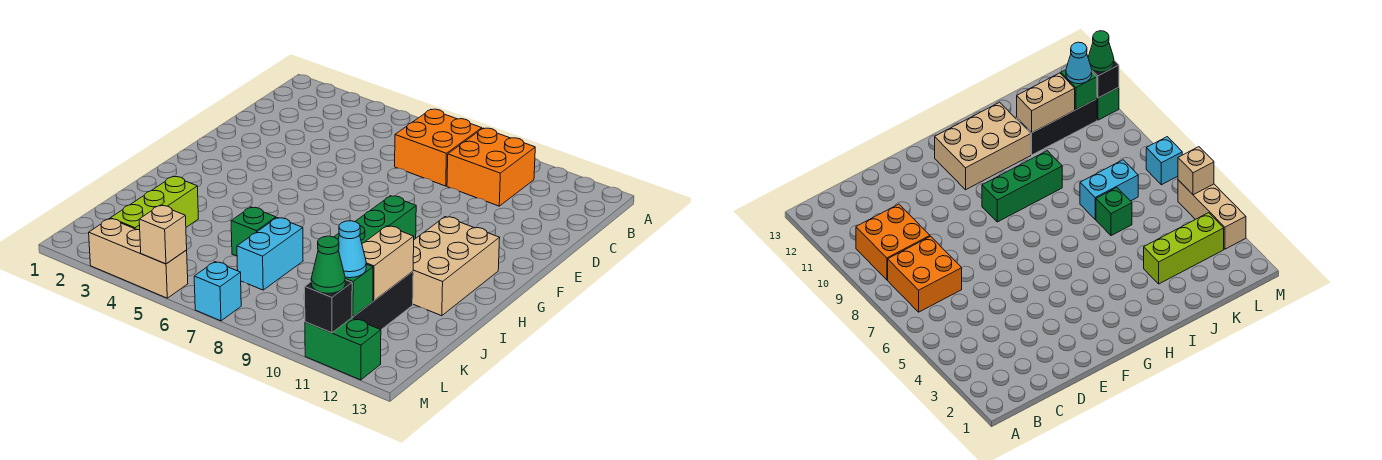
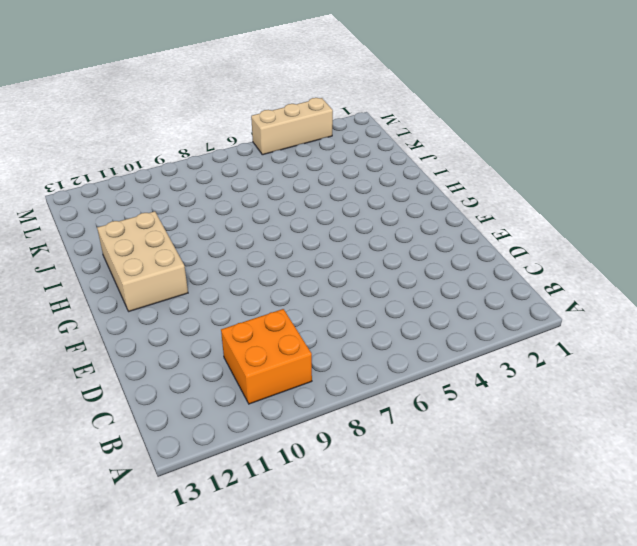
none -> orange brick B7:C8 level 1
none -> green brick G9:I9 level 1
none -> lime brick J3:L3 level 1

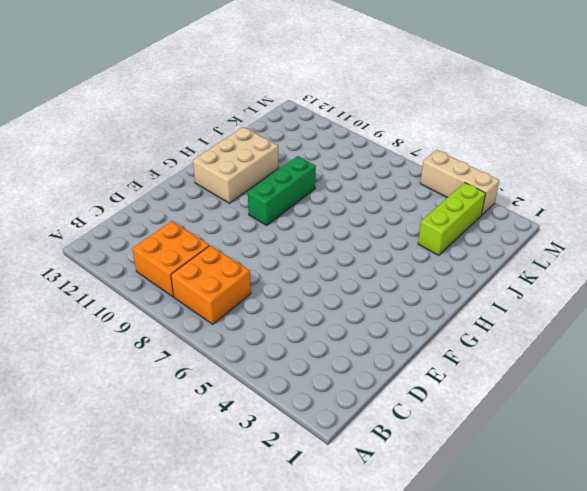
none -> green brick J6 level 1
none -> cyan brick J7:K7 level 1
none -> black brick J11:L11 level 1

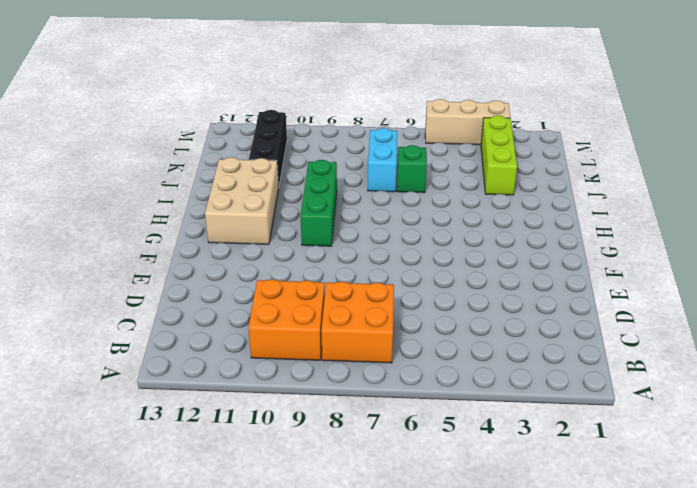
none -> cyan brick M7 level 1
none -> green brick M11:M12 level 1
none -> tan brick J11:K11 level 2

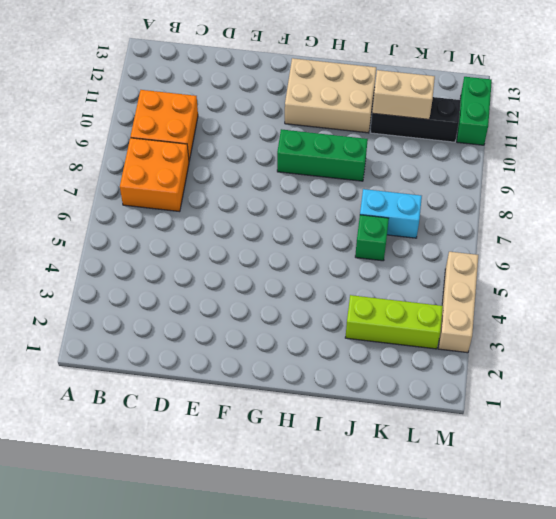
none -> cyan brick M7 level 1
none -> green brick L11 level 2
none -> tan brick M5 level 2

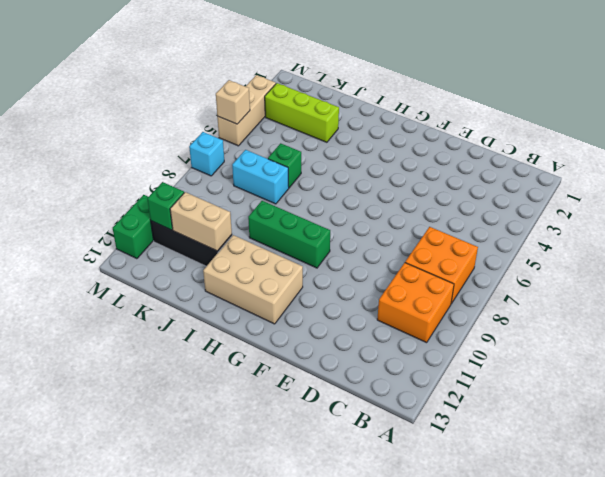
none -> black brick M11 level 2
none -> cyan cone L11 level 3
none -> green cone M11 level 3

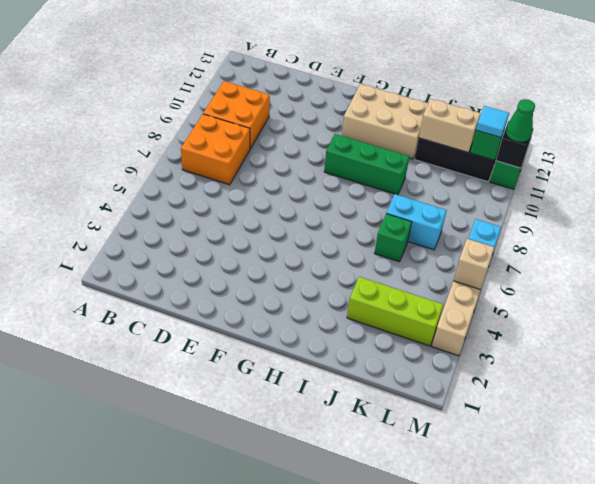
cyan tile L11 level 3 -> cyan cone L11 level 3

